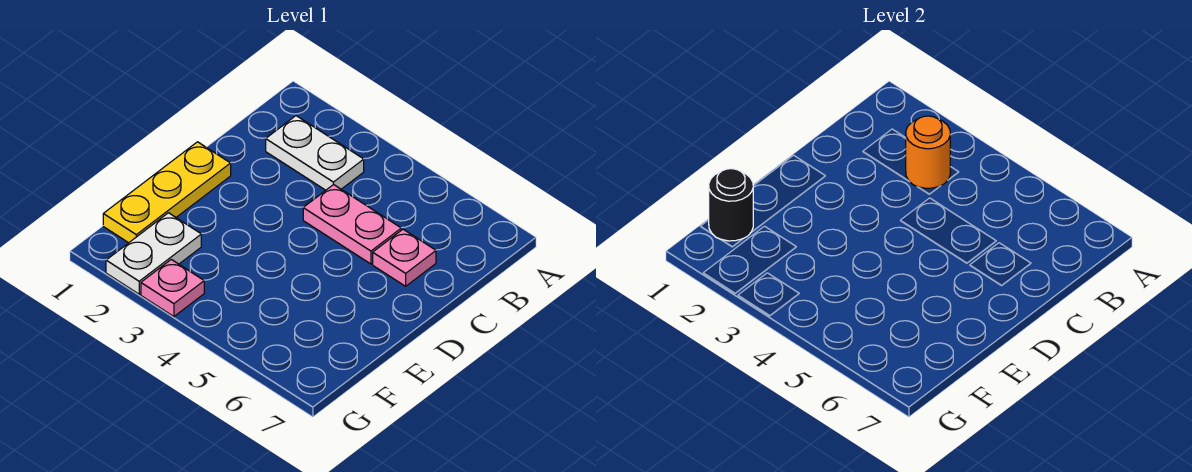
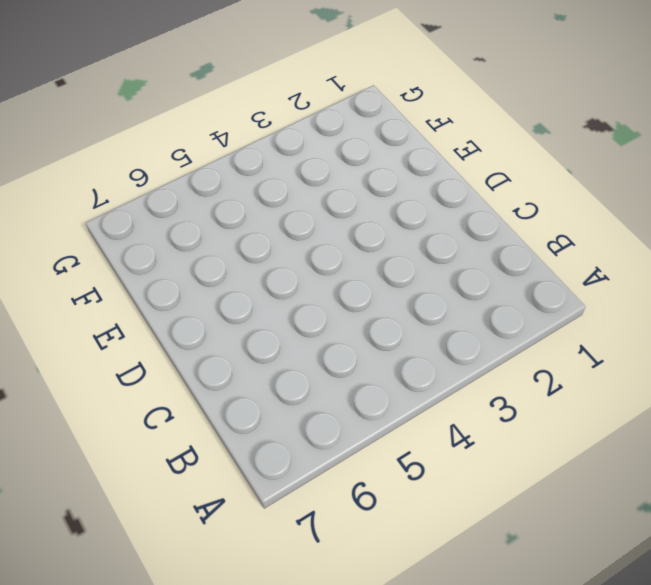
none -> white plate B2:B3 level 1
none -> pink plate C4:C5 level 1

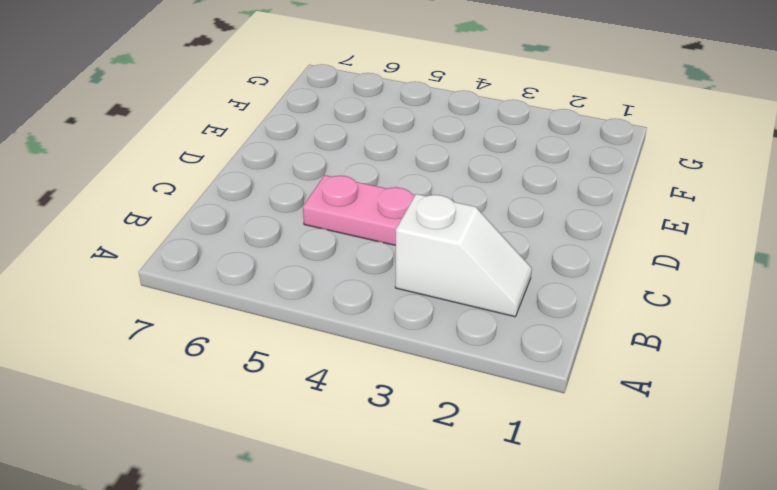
white slope B2:B3 level 1 top 3 -> white plate B2:B3 level 1
none -> pink plate C6 level 1
none -> yellow plate D1:F1 level 1

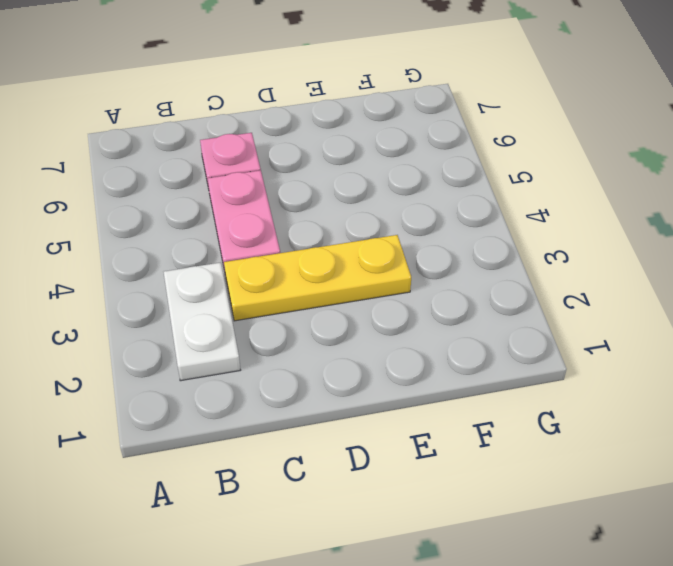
yellow plate C3:E3 level 1 -> yellow plate D1:F1 level 1
none -> white plate F2:G2 level 1
none -> pink plate G3 level 1

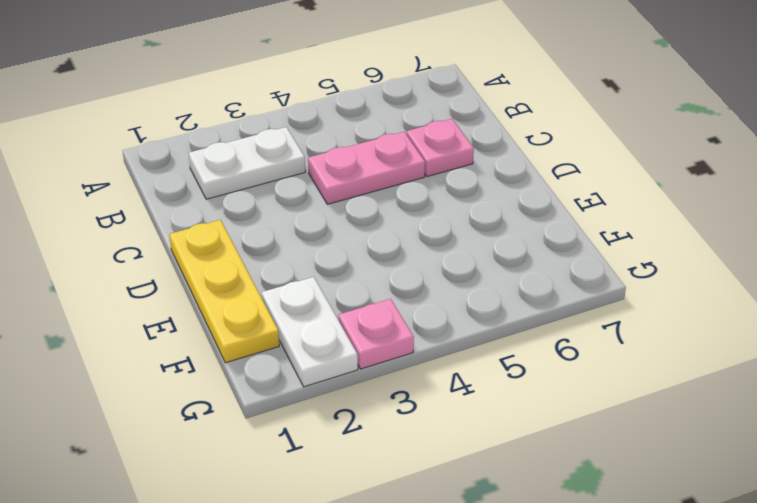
none -> orange round brick B3 level 2
none -> black round brick F1 level 2

